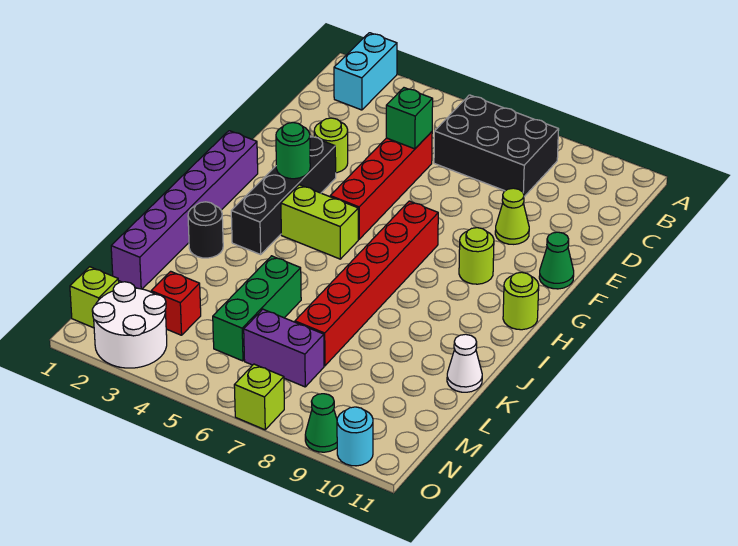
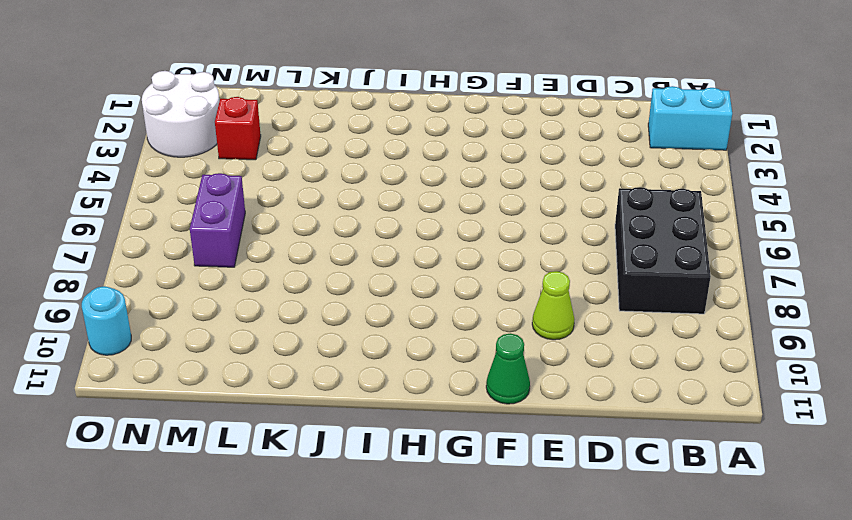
none -> red brick D5:G5 level 1
none -> lime round brick E3 level 1
none -> black brick F3:I3 level 1

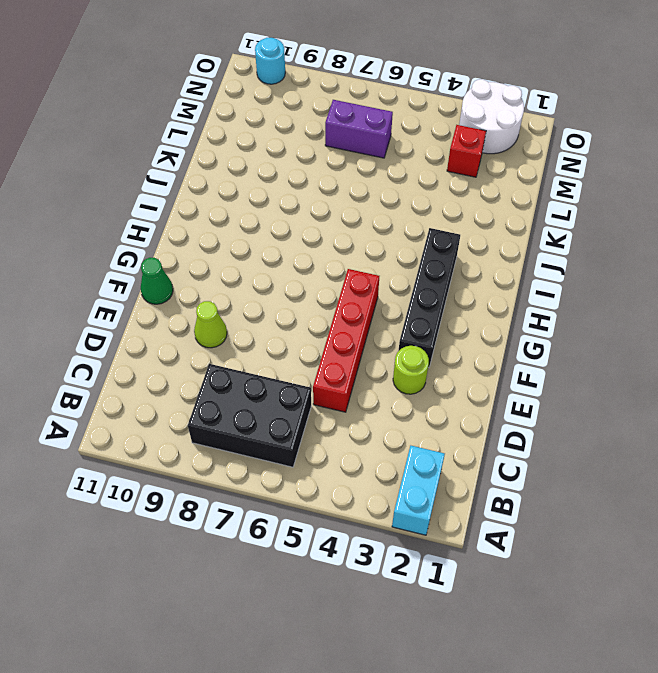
none -> purple brick G1:L1 level 1
none -> red brick G7:L7 level 1
none -> lime round brick G9 level 1

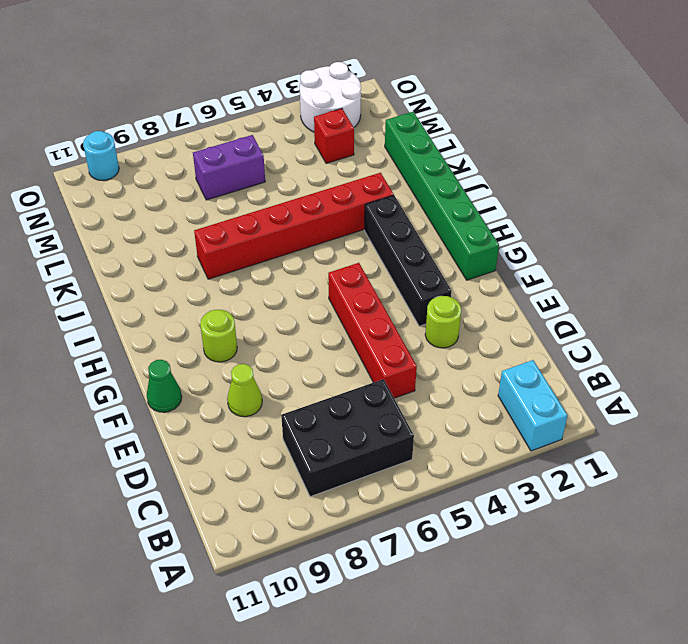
green brick G1:L1 level 1 -> purple brick G1:L1 level 1
red brick J3:J8 level 1 -> red brick G7:L7 level 1
none -> lime brick H4:H5 level 1
none -> lime round brick H11 level 1
none -> black round brick J2 level 1

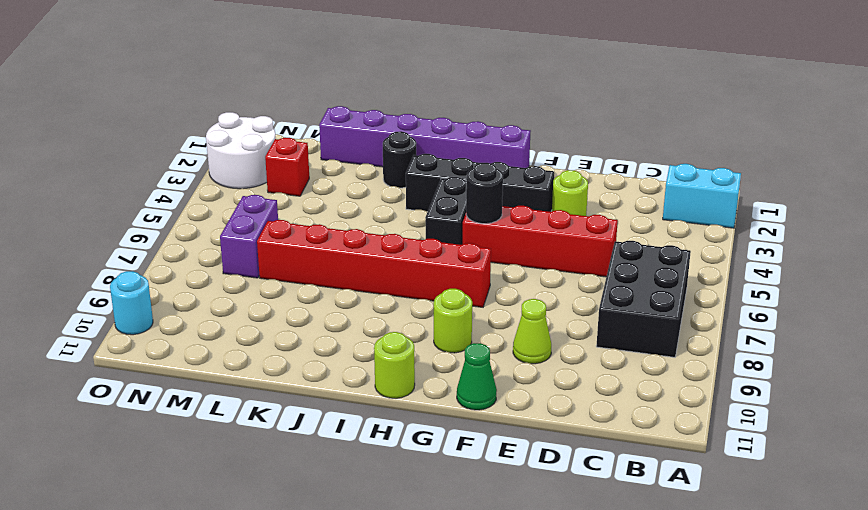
black round brick G5 level 2 -> none
black brick H4:H5 level 1 -> lime brick H4:H5 level 1
none -> green brick K5:M5 level 1
none -> white cone K11 level 1
none -> lime brick N1 level 1

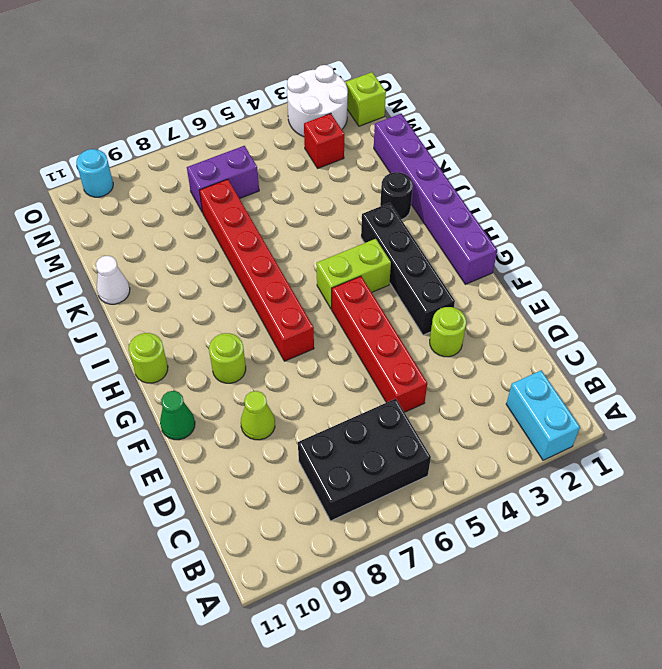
none -> green brick K5:M5 level 1
none -> lime brick O7 level 1
none -> green cone O9 level 1

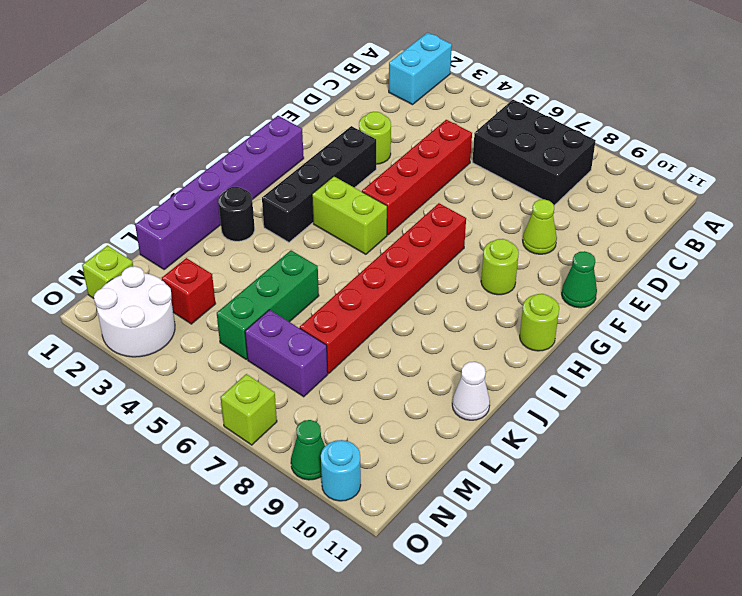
none -> green brick D5 level 2
none -> green round brick G3 level 2

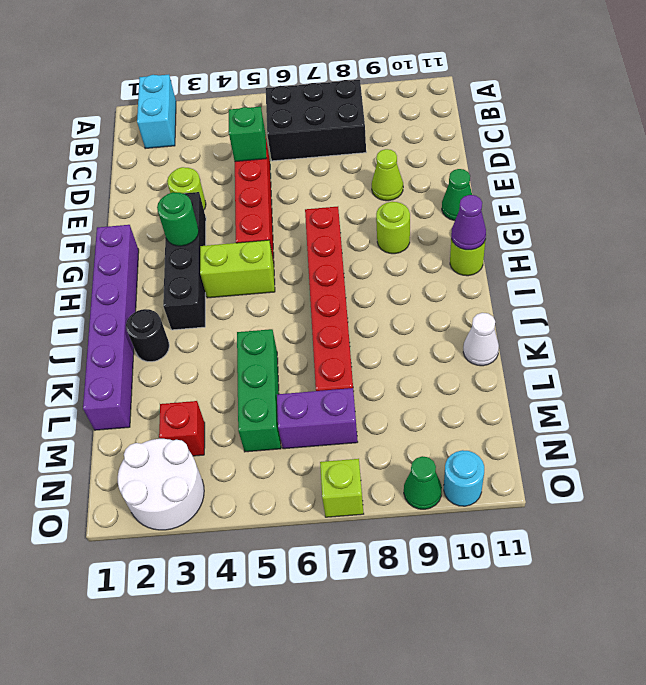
purple cone H11 level 2 -> none
none -> lime brick N1 level 1

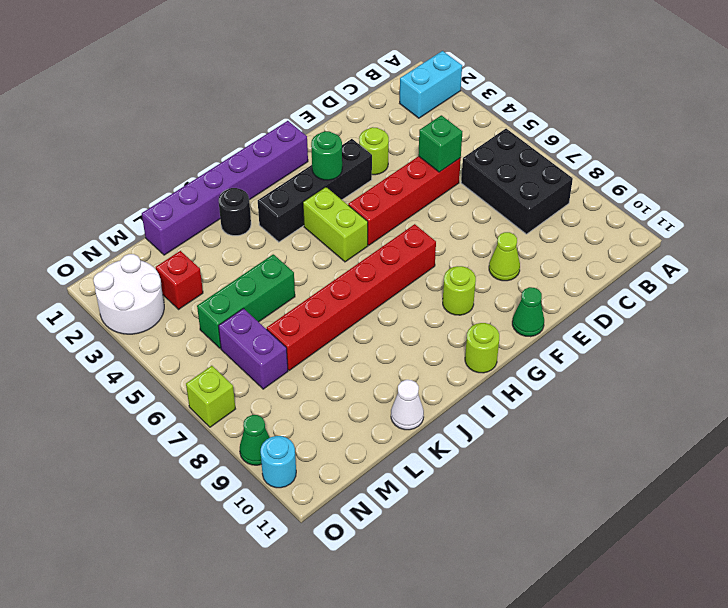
none -> lime brick N1 level 1

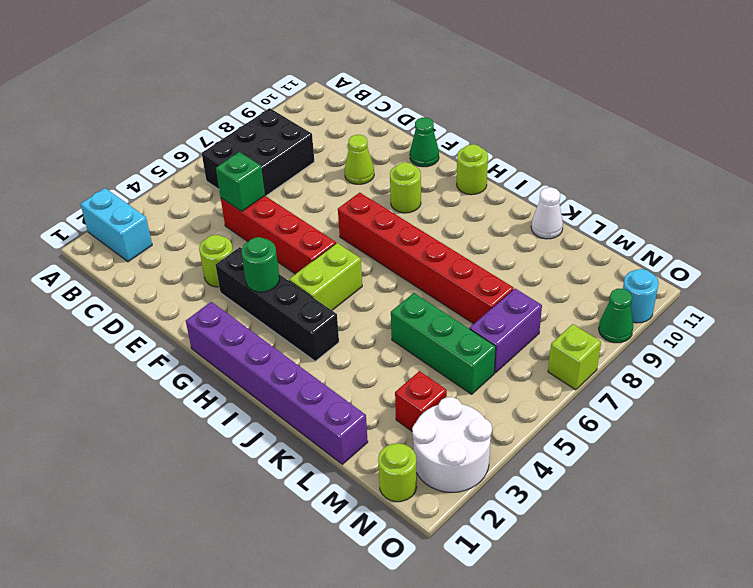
lime round brick N1 level 1 -> lime brick N1 level 1
none -> black round brick J2 level 1

